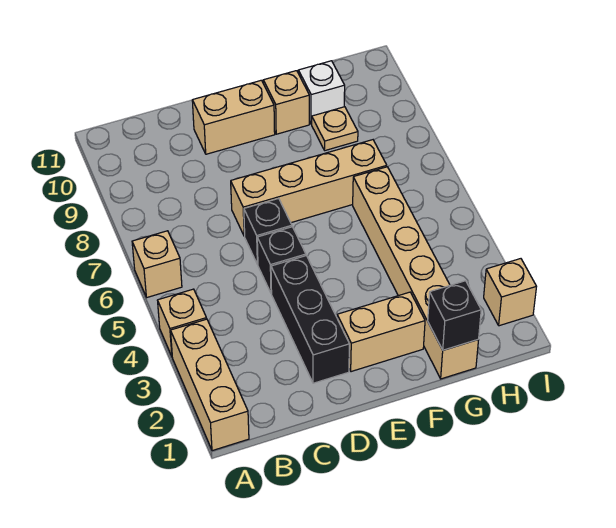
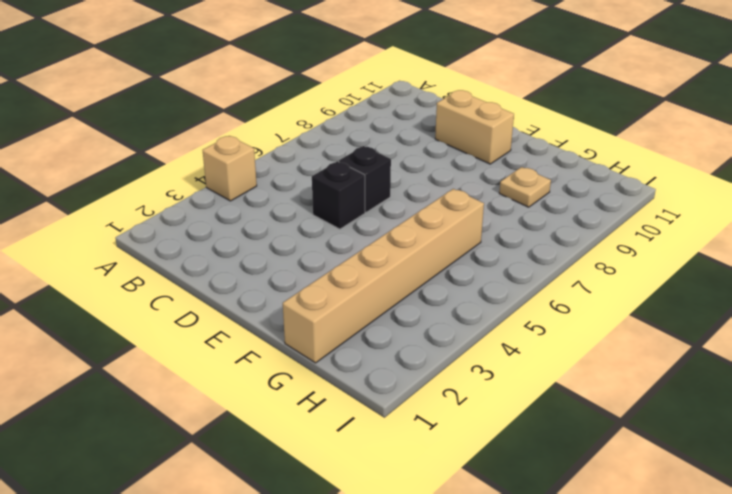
none -> tan brick A1:A3 level 1
none -> tan brick A6 level 1
none -> black brick D2:D4 level 1

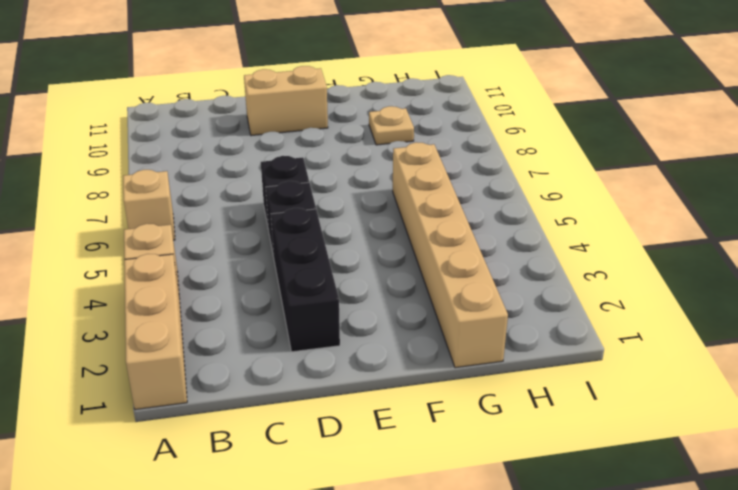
none -> tan brick D7:G7 level 1
none -> tan brick E2:F2 level 1
none -> tan brick F10 level 1

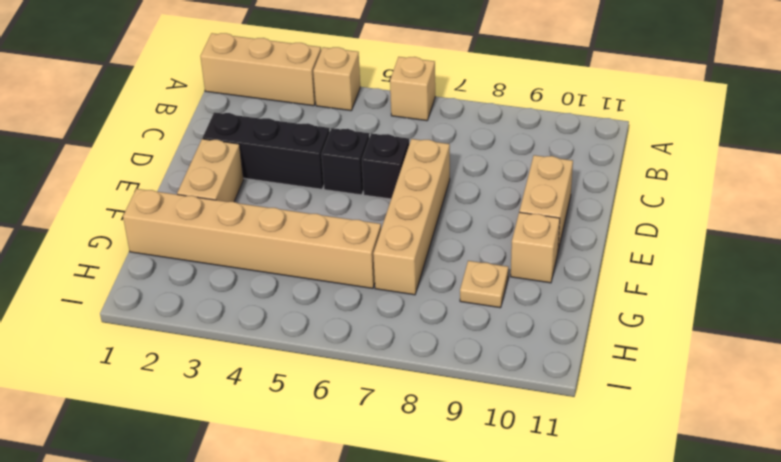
none -> white brick G10 level 1
none -> tan brick I2 level 1
none -> black brick G1 level 2

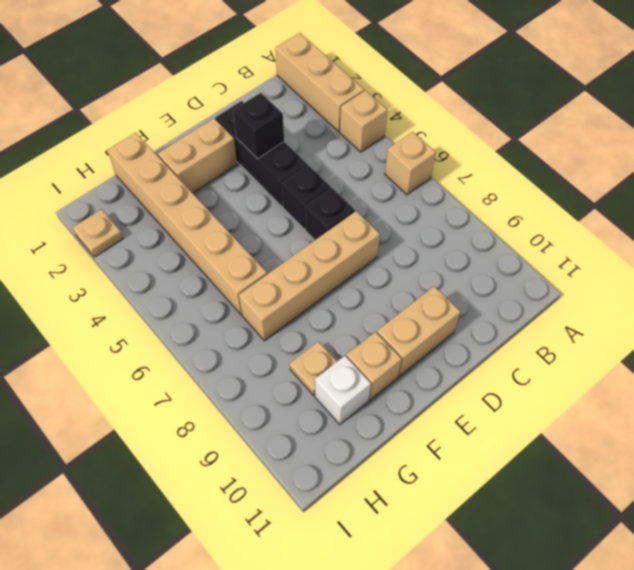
black brick D3 level 2 -> black brick G1 level 2
tan plate I2 level 1 -> tan brick I2 level 1

